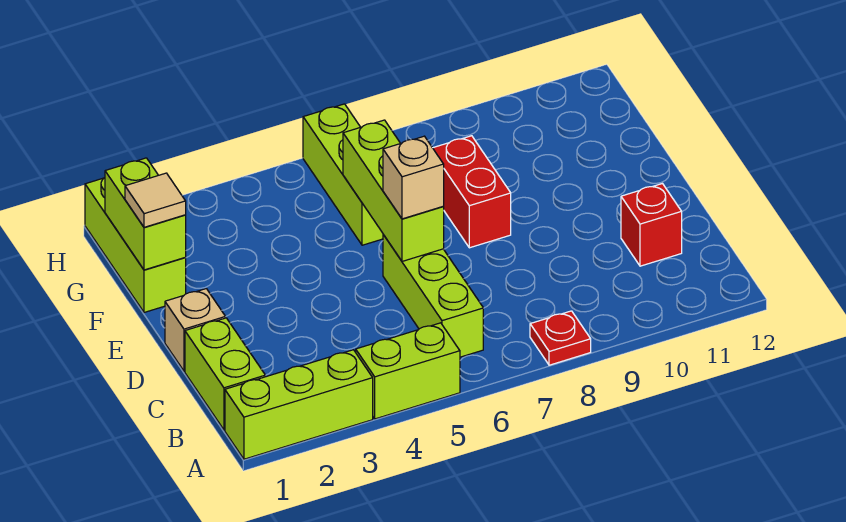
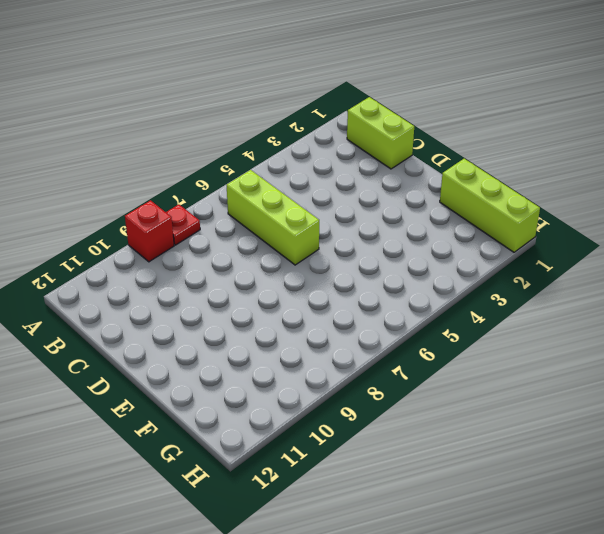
red brick A9 level 1 -> red brick C11 level 1
none -> lime brick A1:A3 level 1
none -> lime brick A4:A5 level 1
none -> tan brick D1 level 1

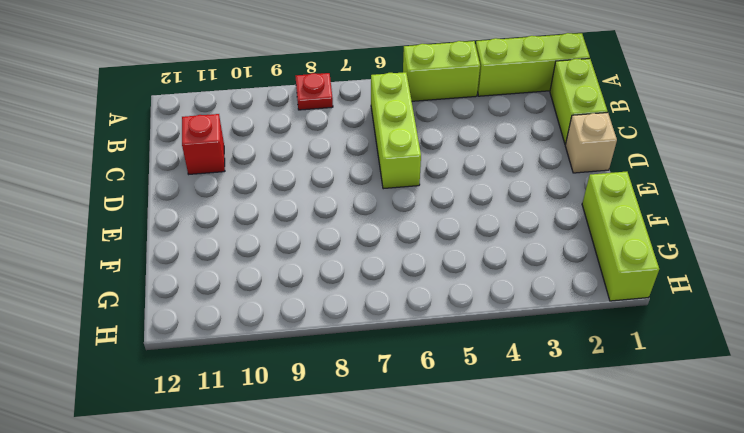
none -> red brick E8:F8 level 1
none -> lime brick F6:H6 level 1
none -> lime brick D6:F6 level 2

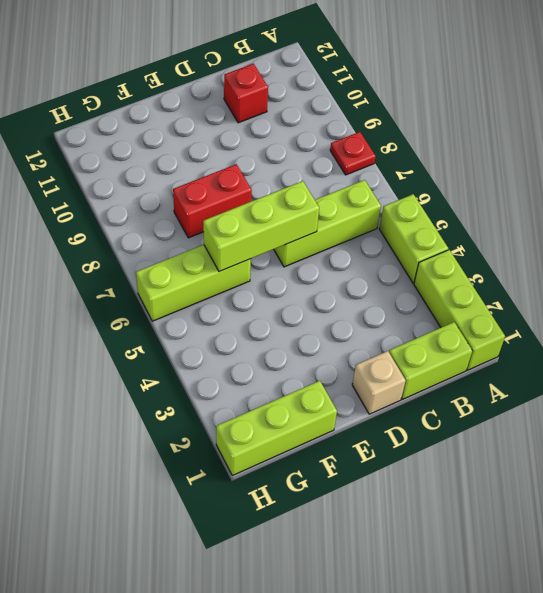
none -> lime brick F1:G1 level 2
none -> tan brick D6 level 3
none -> tan tile F1 level 3

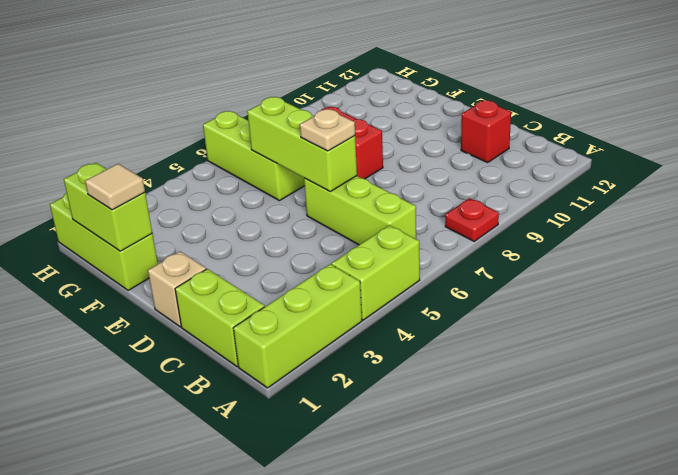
tan plate D6 level 3 -> tan brick D6 level 3

